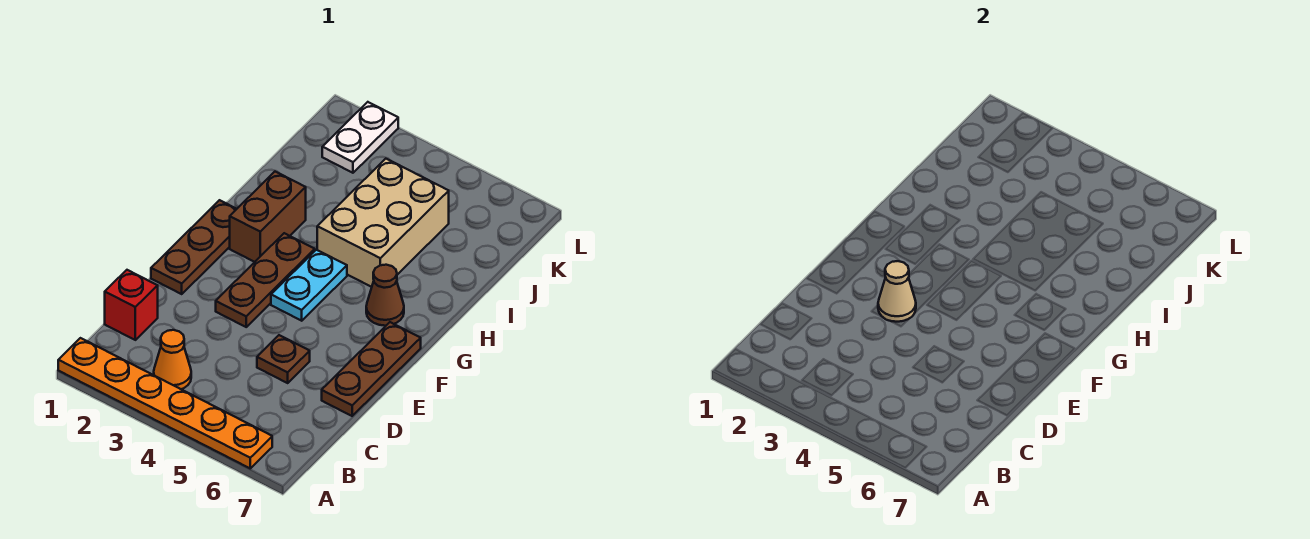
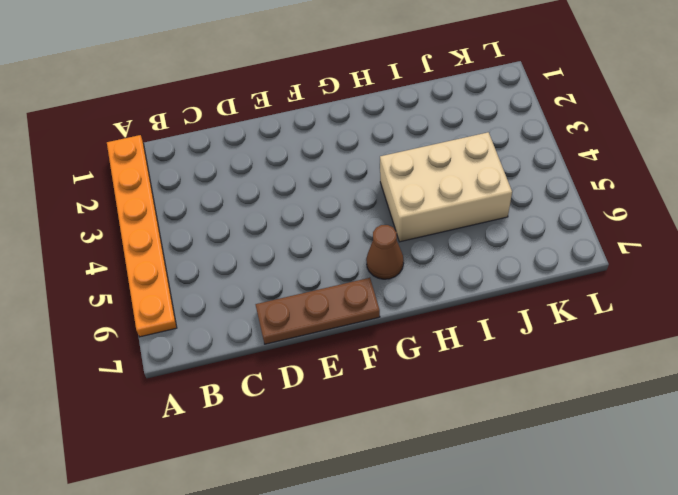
none -> orange cone B3 level 1
none -> red brick C1 level 1
none -> brown plate D5 level 1

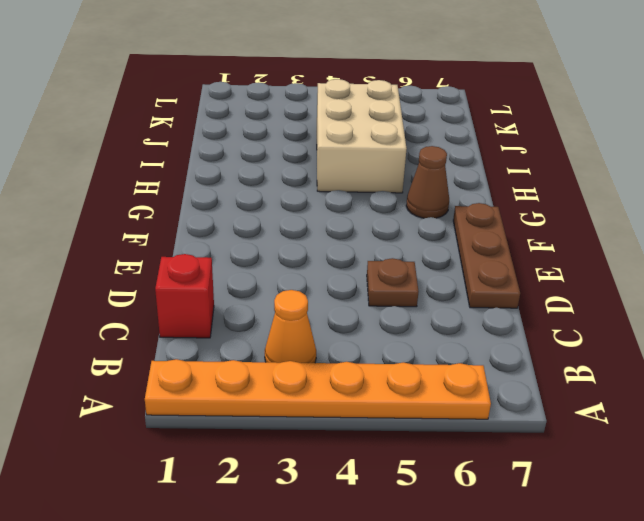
none -> brown plate E1:G1 level 1
none -> brown plate E3:G3 level 1
none -> cyan plate F4:G4 level 1

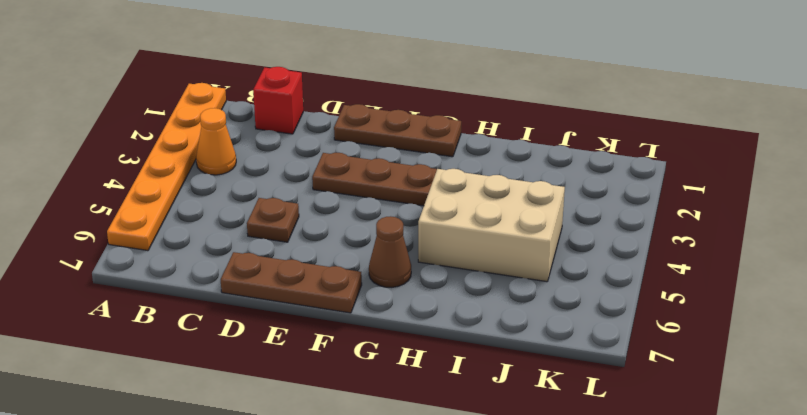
none -> cyan plate F4:G4 level 1
none -> brown brick G2:H2 level 1
none -> white plate K2:L2 level 1

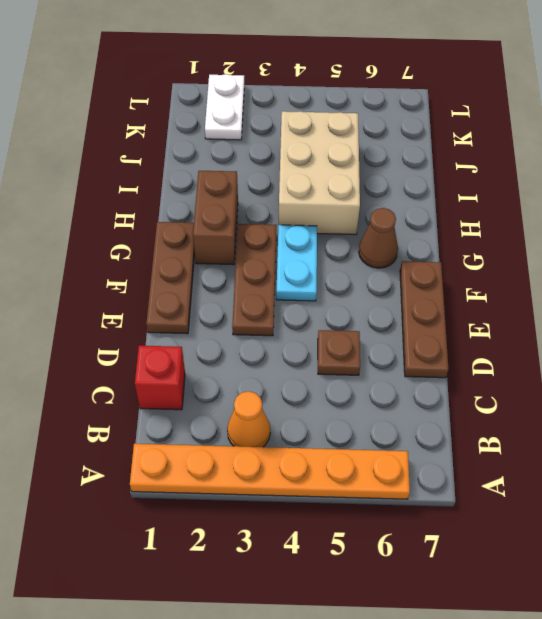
none -> tan cone E3 level 2

